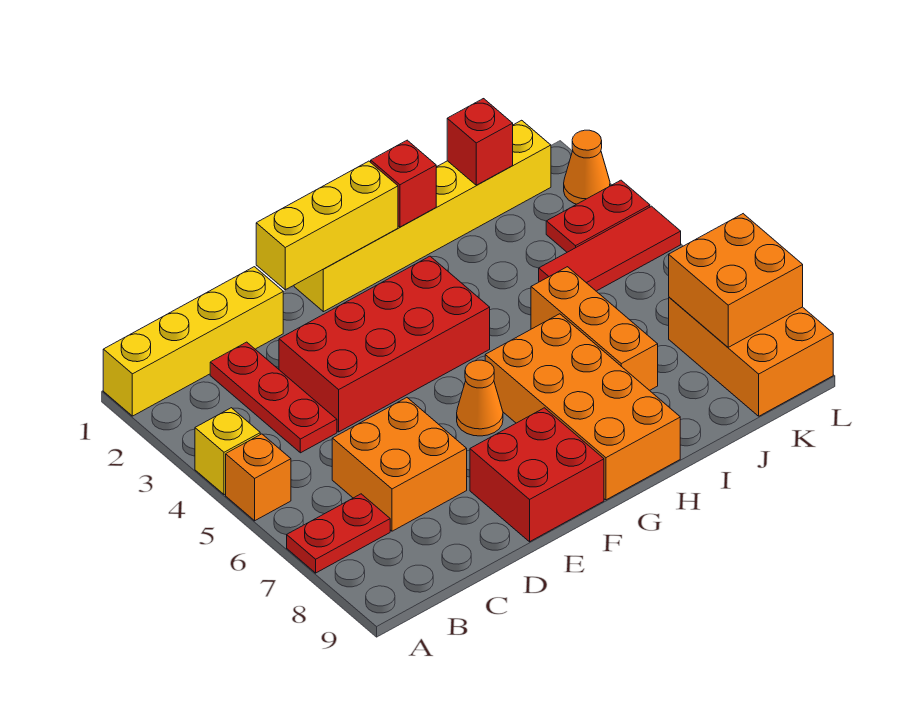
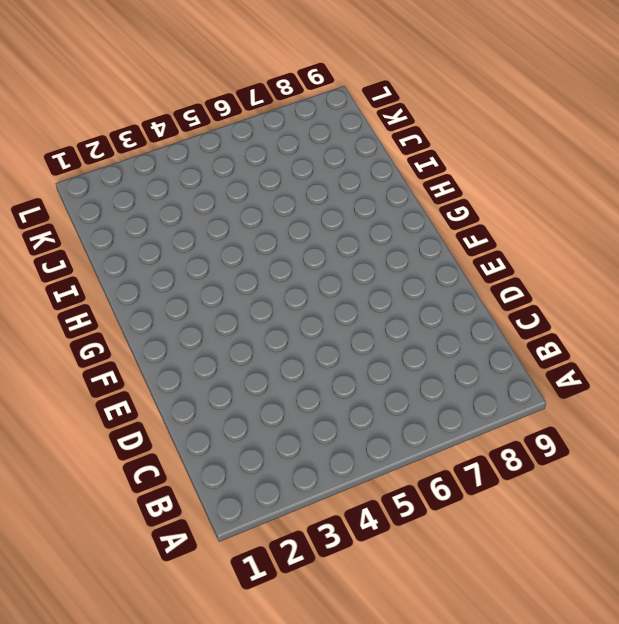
none -> yellow brick A1:D1 level 1
none -> yellow brick A4 level 1
none -> orange brick A5 level 1

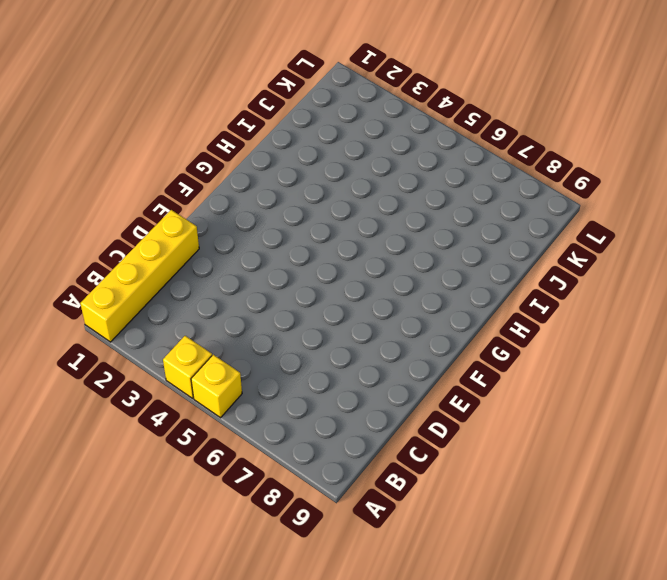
yellow brick A5 level 1 -> orange brick A5 level 1
none -> red plate A7:B7 level 1
none -> red plate C2:C4 level 1
none -> orange brick C6:D7 level 1

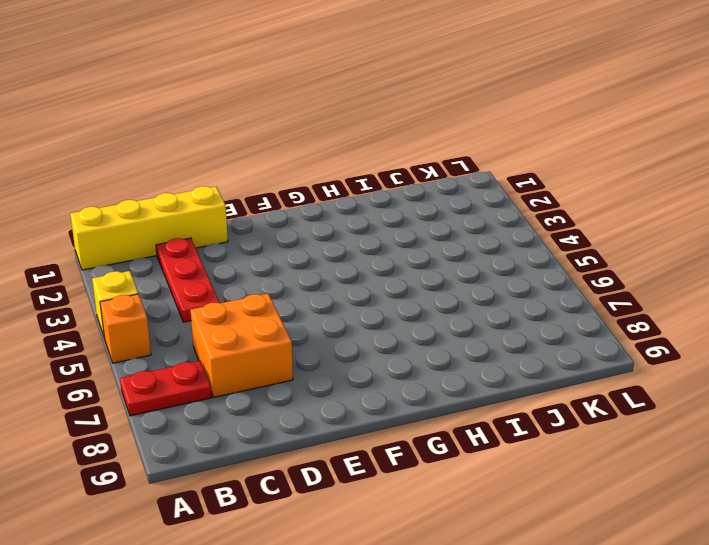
none -> red brick D3:G4 level 1
none -> red brick E8:F9 level 1
none -> yellow brick F1:K1 level 1

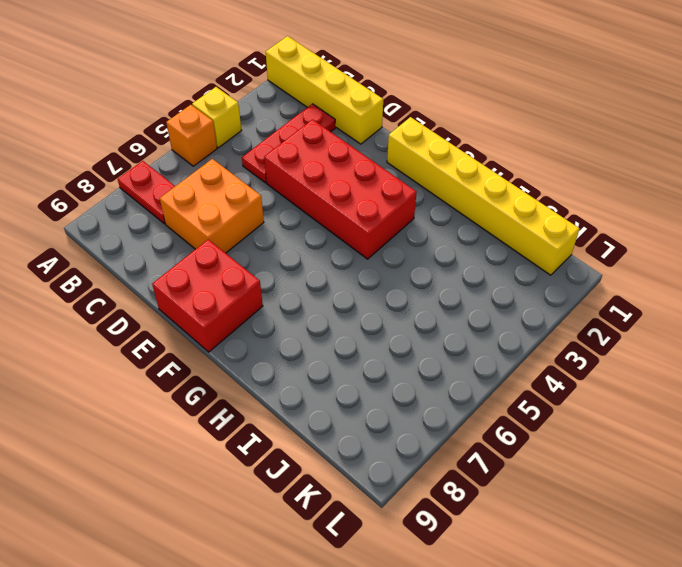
none -> orange cone F6 level 1
none -> orange brick G6:H9 level 1
none -> orange brick I5:I7 level 1

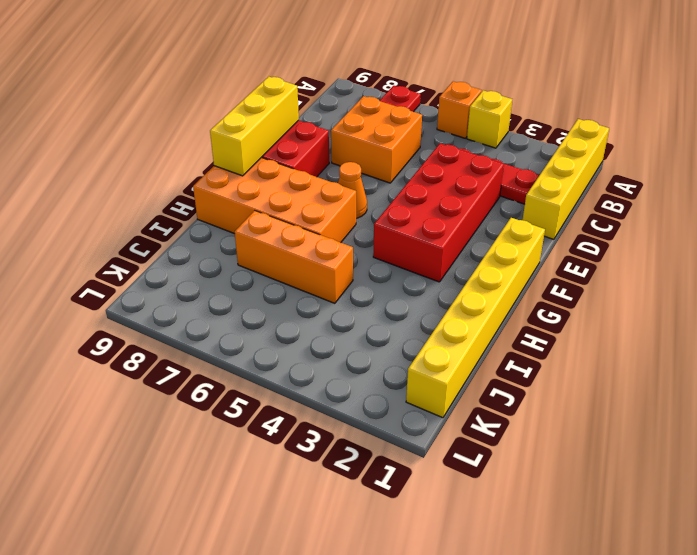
yellow brick E9:G9 level 2 -> yellow brick E1:G1 level 2
none -> red tile J4:L4 level 1
none -> red plate K3:L3 level 1
none -> orange brick K7:L9 level 1

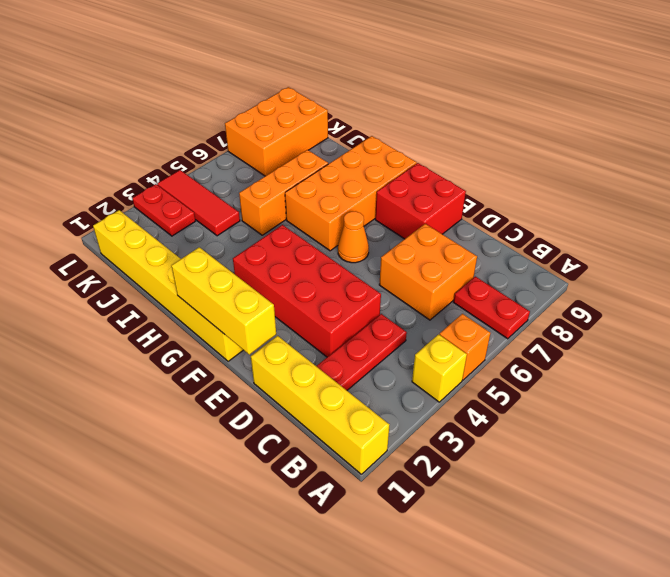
none -> orange cone L2 level 1
none -> red brick H1 level 2
none -> red brick J1 level 2

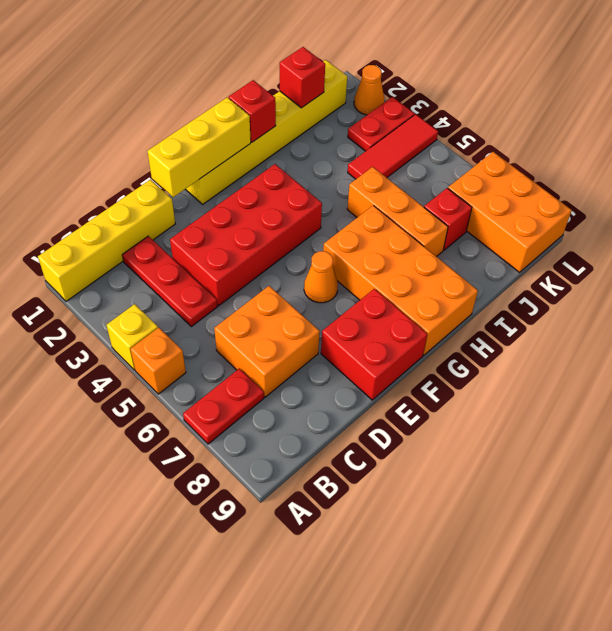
red brick J7 level 1 -> none
none -> orange brick K7:L8 level 2

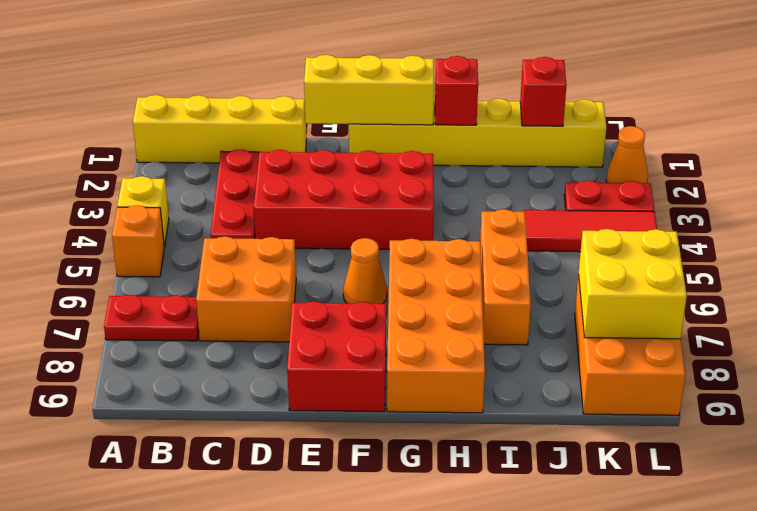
yellow brick K7:L8 level 2 -> orange brick K7:L8 level 2

